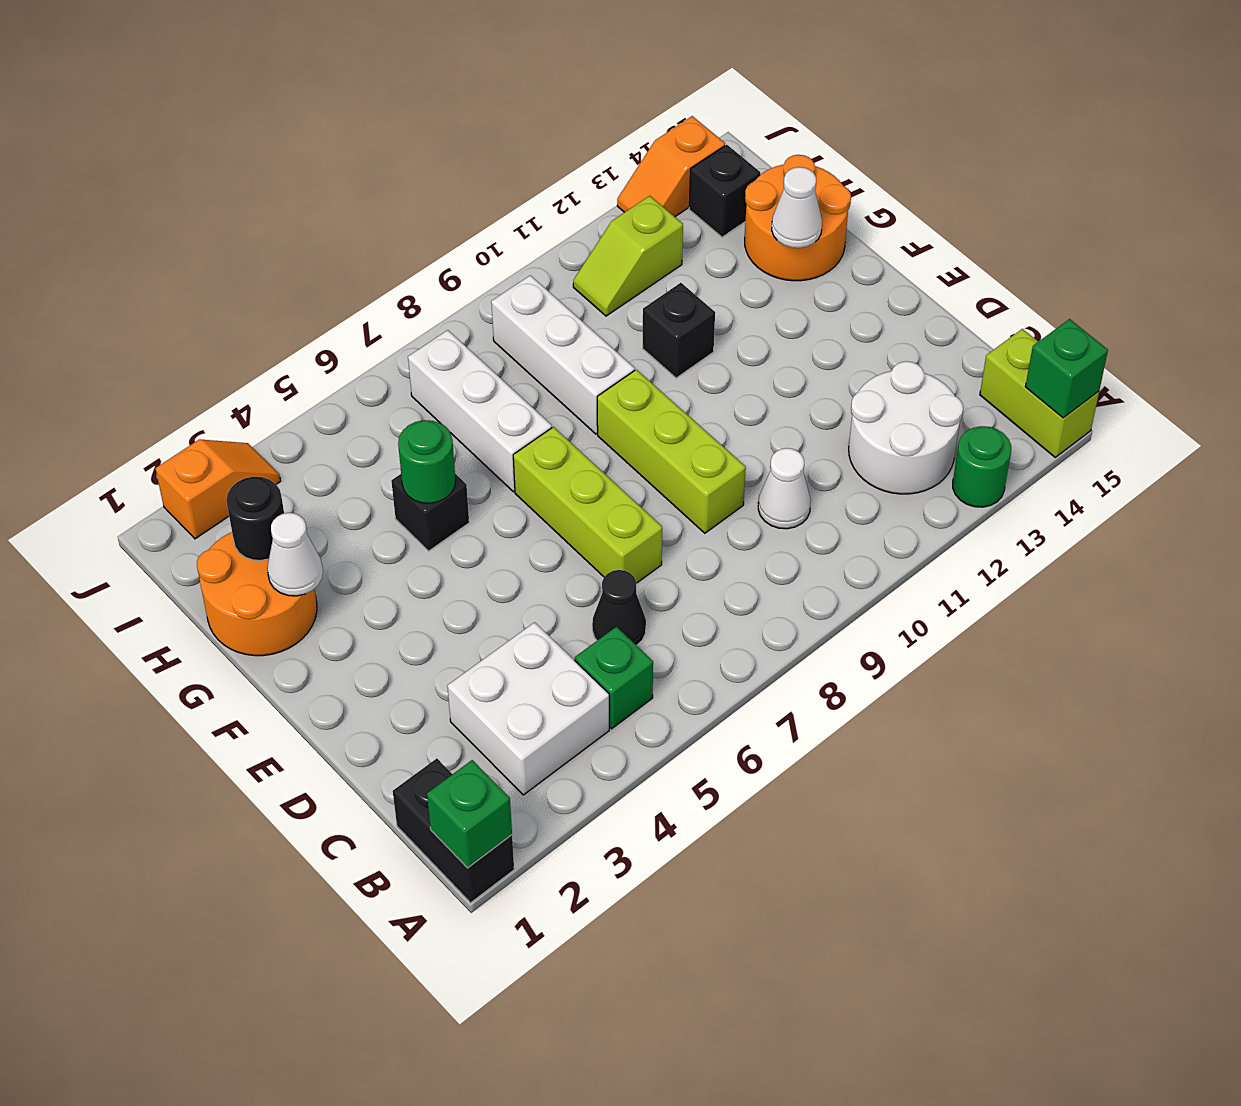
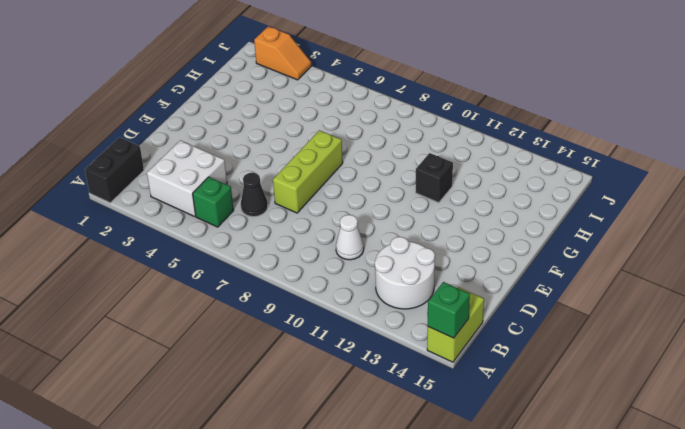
none -> green round brick A13 level 1
none -> lime brick D9:F9 level 1
none -> orange round brick G1:H2 level 1

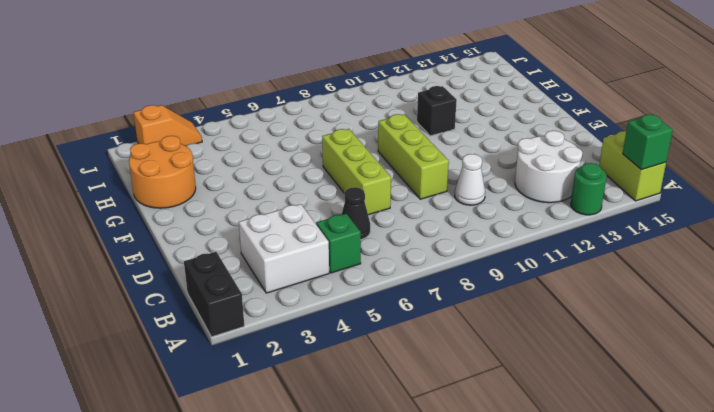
none -> black brick G5 level 1
none -> white brick G7:I7 level 1
none -> white brick G9:I9 level 1

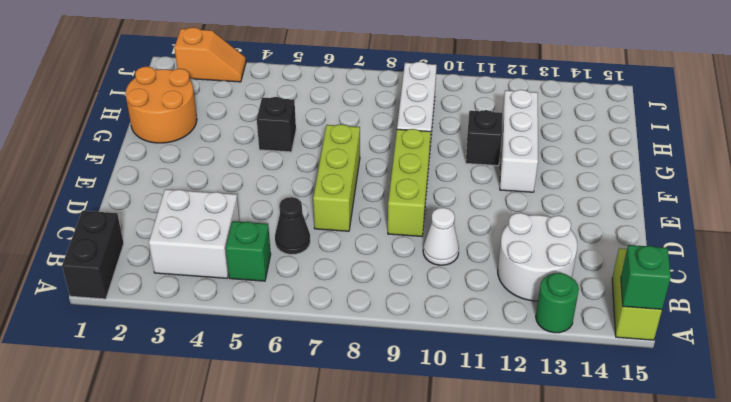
white brick F12:H12 level 1 -> white brick G7:I7 level 1
none -> orange round brick G14:H15 level 1
none -> lime slope I11:I12 level 1 top 12
none -> black brick I14 level 1

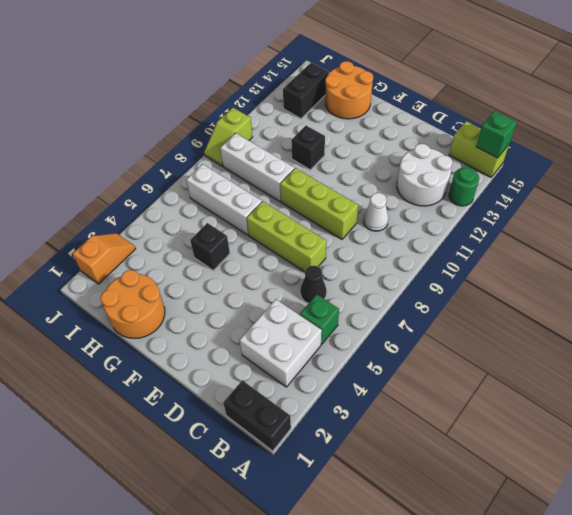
black brick I13:I14 level 1 -> black brick I14 level 1
lime slope J9:J10 level 1 top 10 -> lime slope I11:I12 level 1 top 12
none -> orange slope J13:J14 level 1 top 14
none -> green brick A1 level 2
none -> white cone G2 level 2

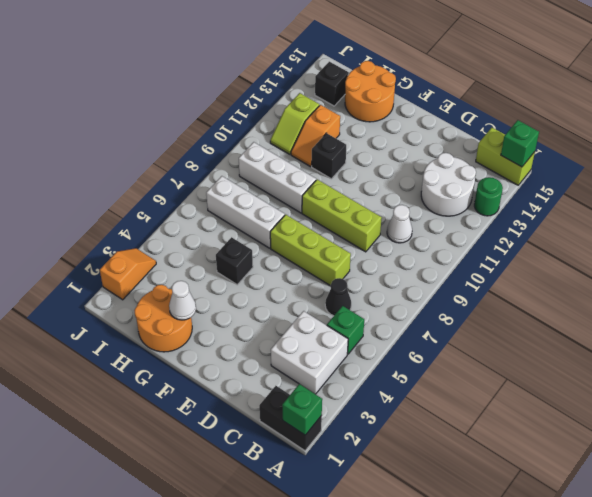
orange slope H11:H12 level 1 top 12 -> orange slope J13:J14 level 1 top 14
none -> green round brick G5 level 2
none -> white cone G14 level 2
none -> black round brick H2 level 2

